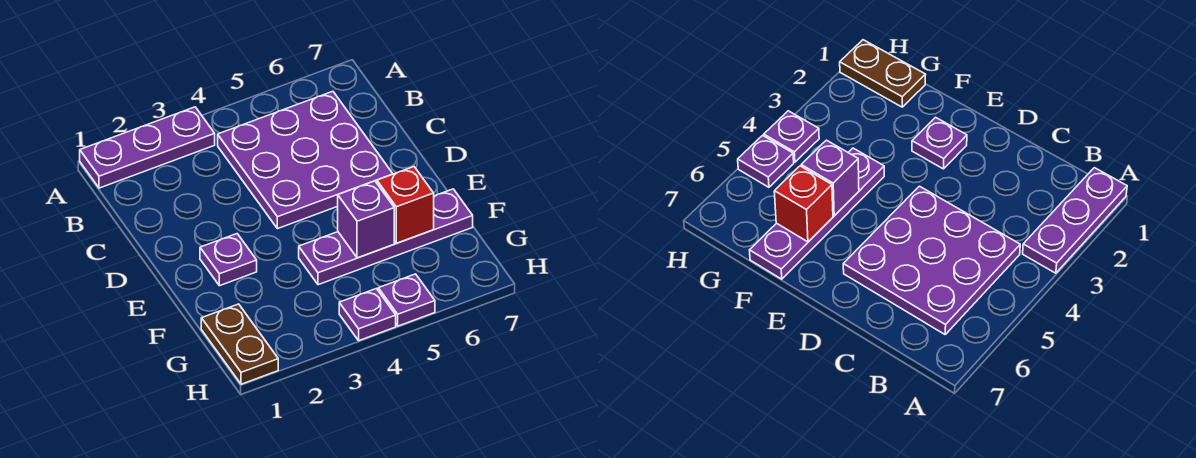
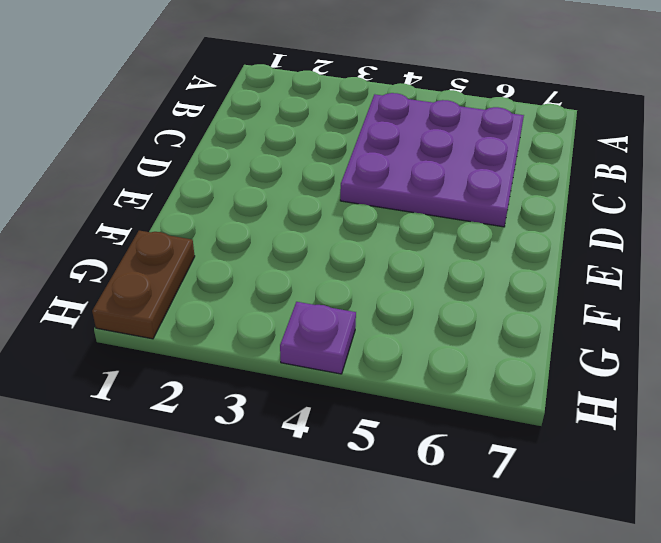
none -> purple plate A1:A3 level 1
none -> purple plate E2 level 1

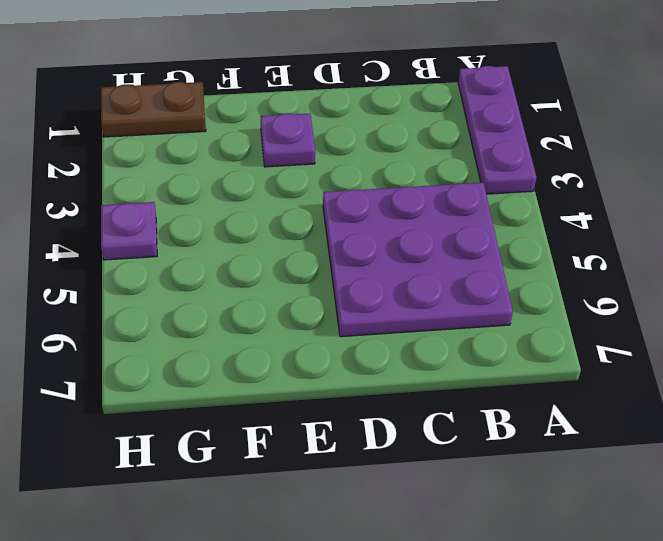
none -> purple plate F4:F7 level 1
none -> purple plate H5 level 1

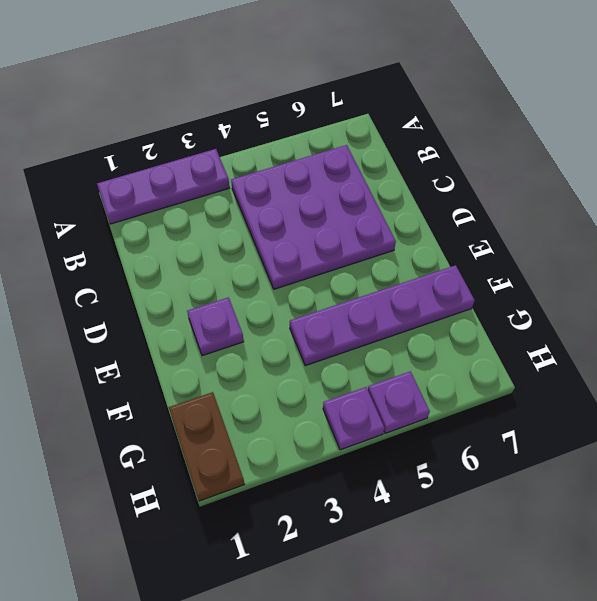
none -> purple brick F5 level 2
none -> red brick F6 level 2

